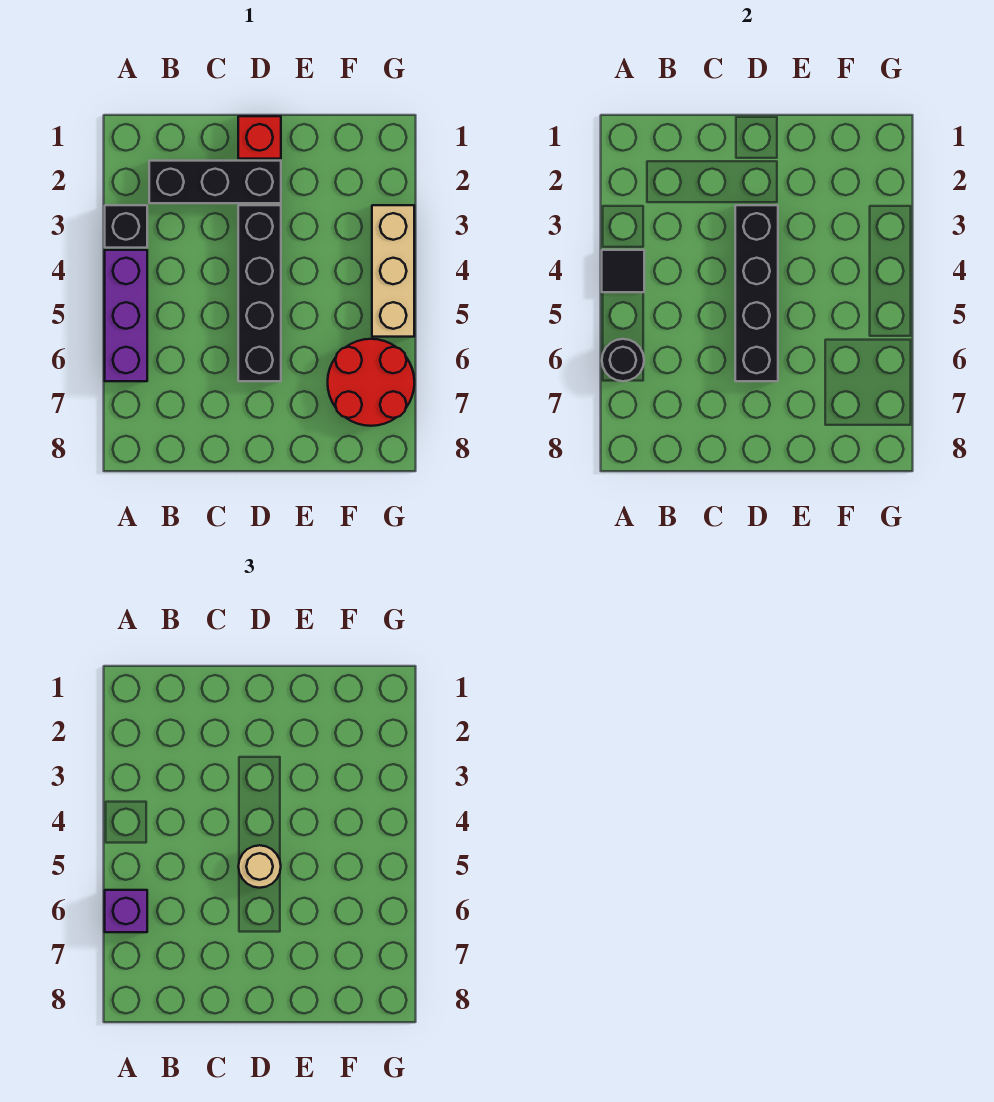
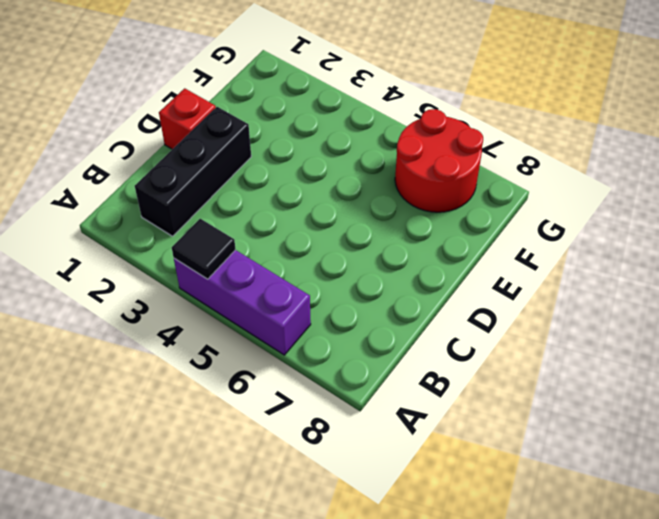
none -> black brick A3 level 1
none -> black brick D3:D6 level 1
none -> tan brick G3:G5 level 1

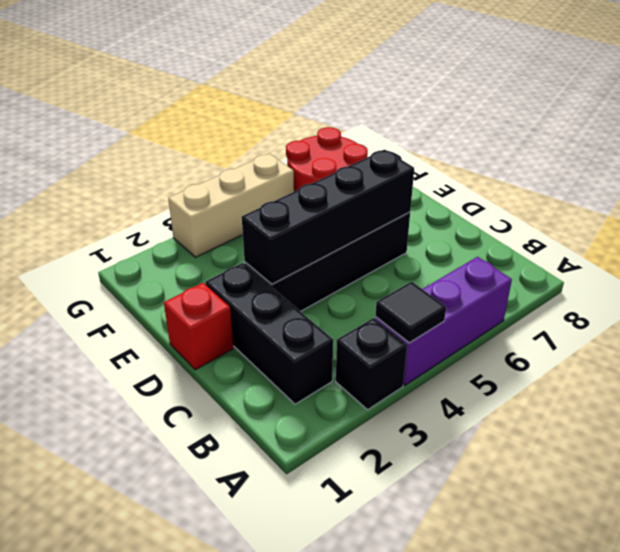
none -> black round brick A6 level 2
none -> purple brick A6 level 3
none -> tan round brick D5 level 3

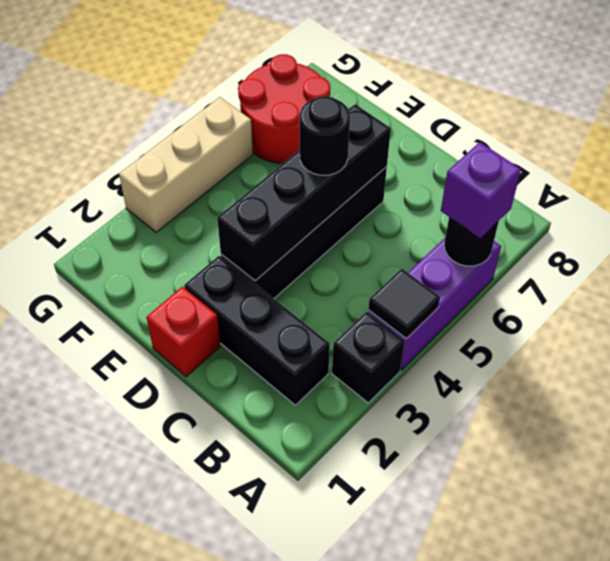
black round brick D5 level 3 -> tan round brick D5 level 3

